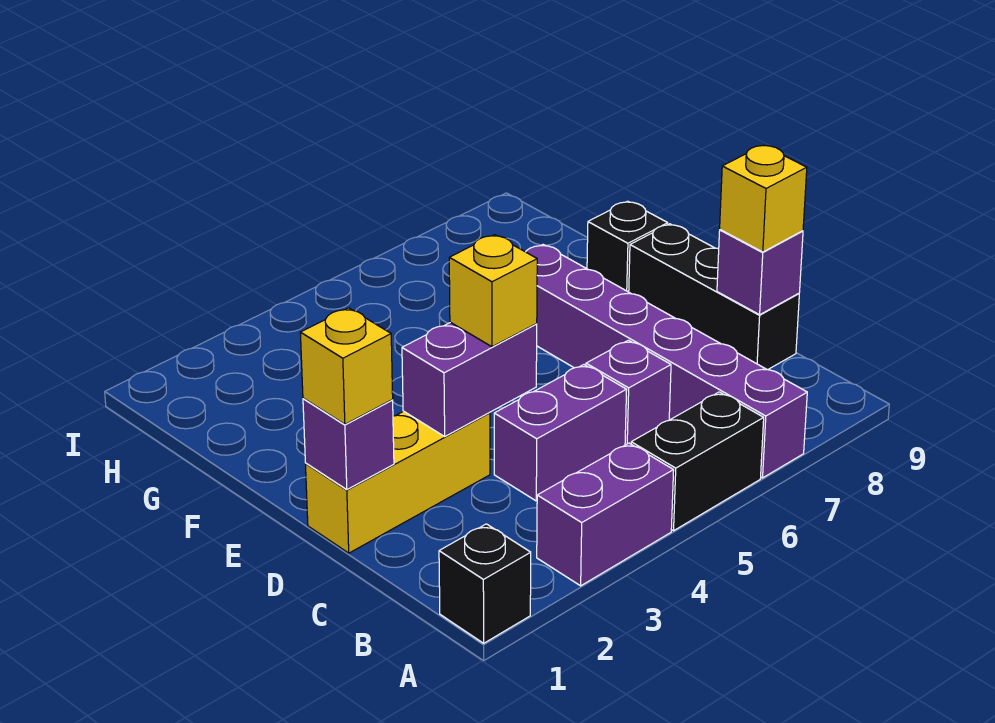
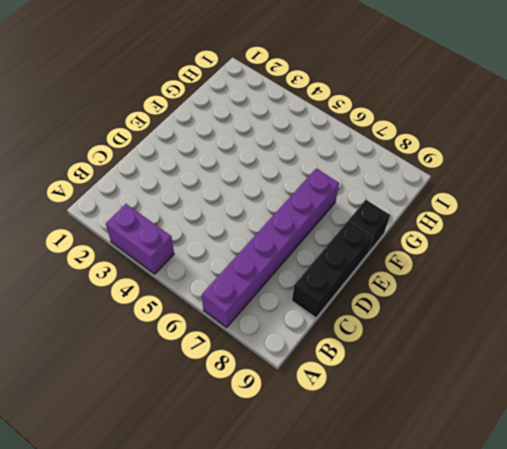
none -> black brick A1 level 1
none -> black brick A5:A6 level 1
none -> purple brick C4:C5 level 1

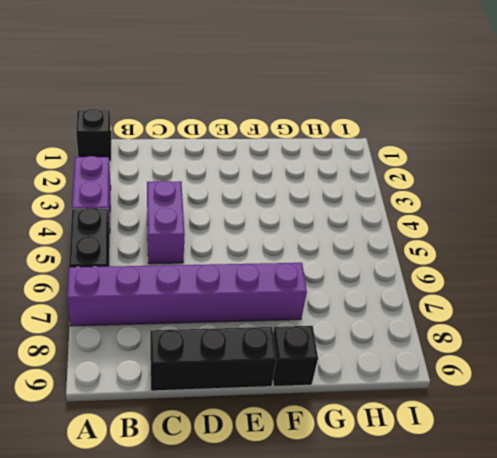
none -> purple brick C6 level 1
none -> yellow brick D1:D3 level 1
none -> purple brick C9 level 2

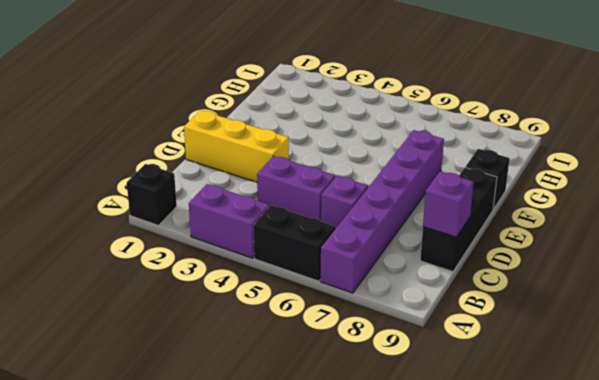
none -> purple brick D1 level 2
none -> purple brick D3:D4 level 2
none -> yellow brick C9 level 3

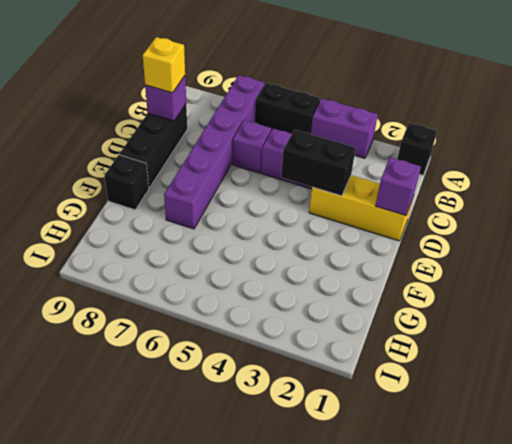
black brick D3:D4 level 2 -> purple brick D3:D4 level 2
none -> yellow brick D1 level 3
none -> yellow brick D4 level 3

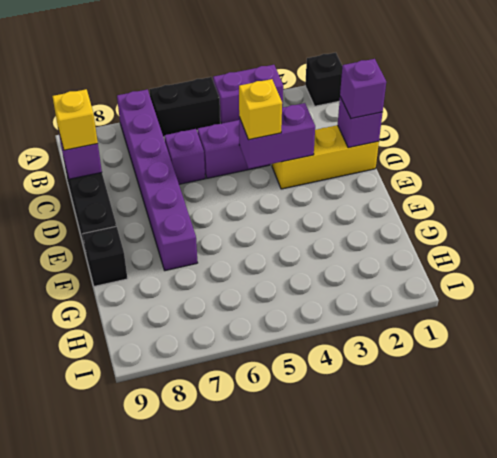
purple brick D1 level 3 -> yellow brick D1 level 3

